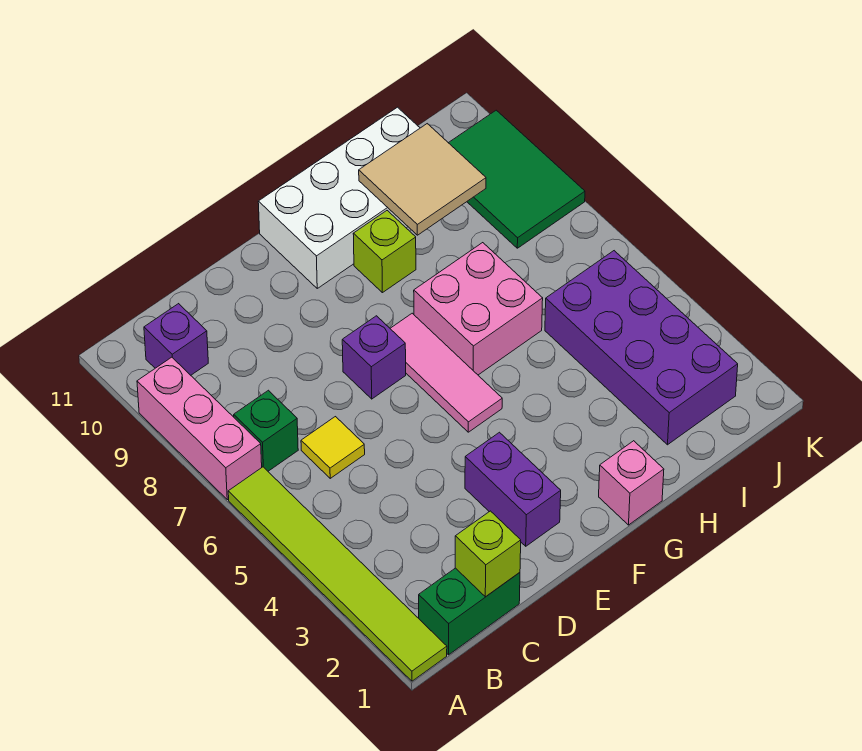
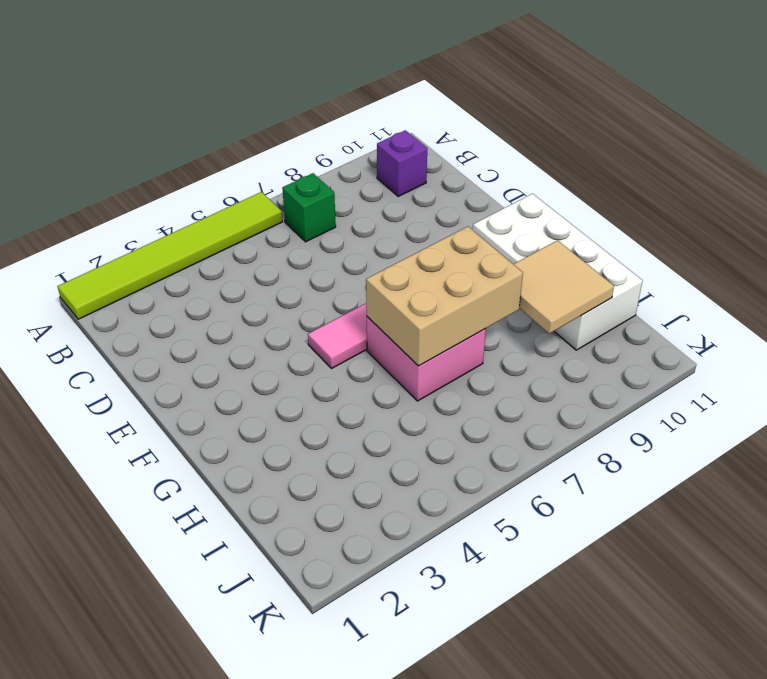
tan brick G6:H8 level 2 -> none
none -> pink brick A7:A9 level 1
none -> green brick B1:C1 level 1
none -> yellow tile C6 level 1

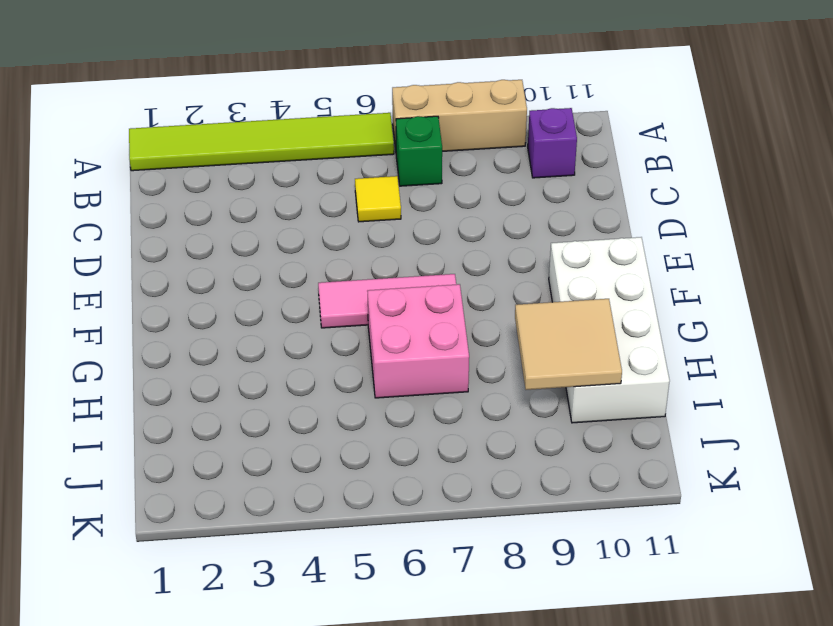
tan brick A7:A9 level 1 -> pink brick A7:A9 level 1
none -> green brick B1:C1 level 1
none -> purple brick E2:E3 level 1
none -> purple brick E7 level 1

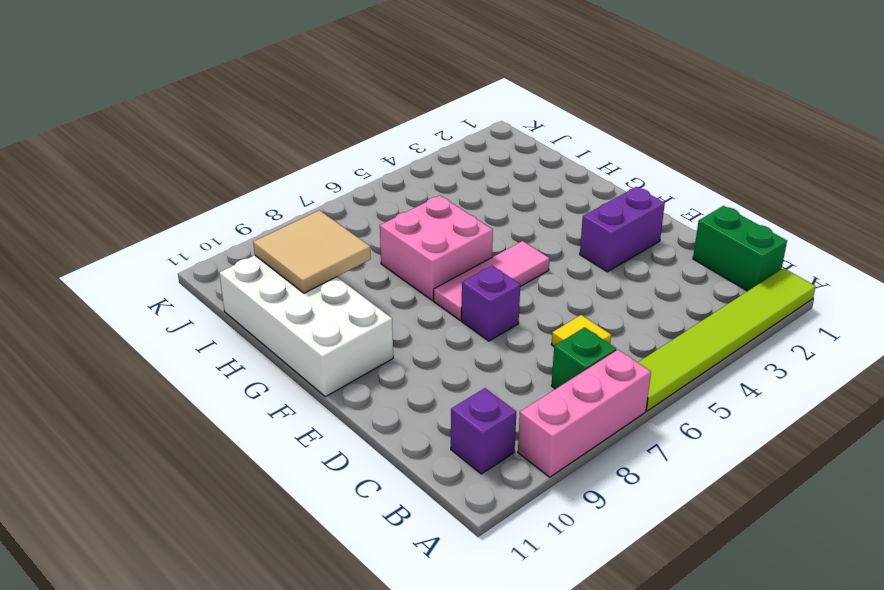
none -> pink brick G1 level 1
none -> lime brick G9 level 1
none -> purple brick I2:J5 level 1

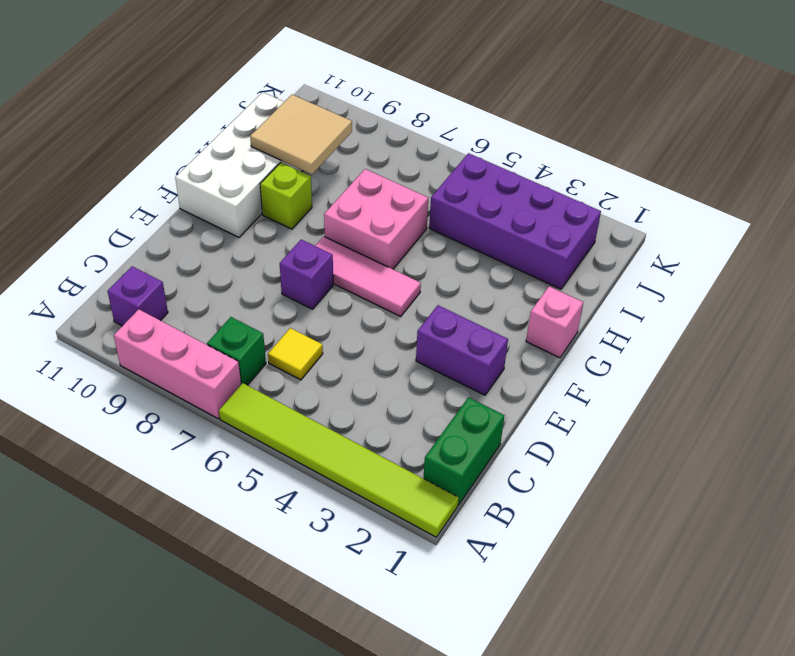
none -> green tile J8:K10 level 1
none -> lime brick C1 level 2

